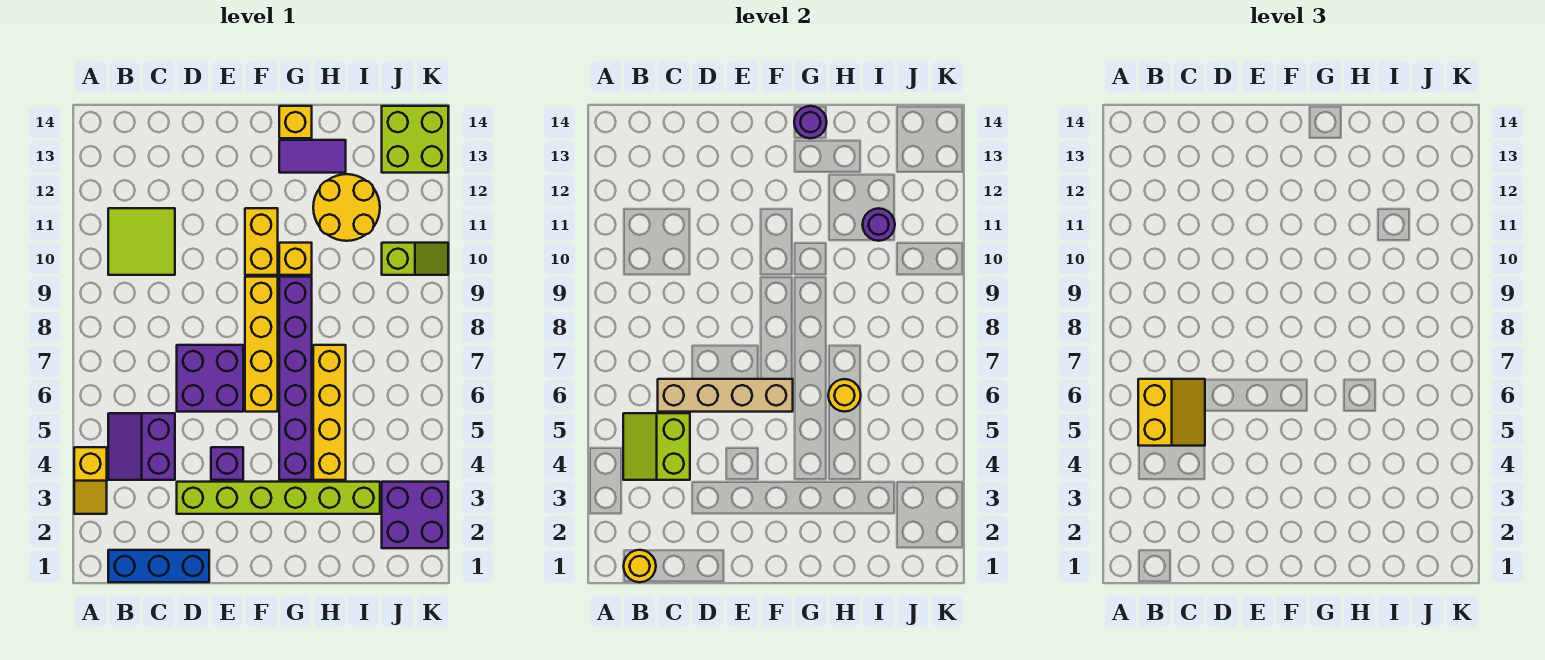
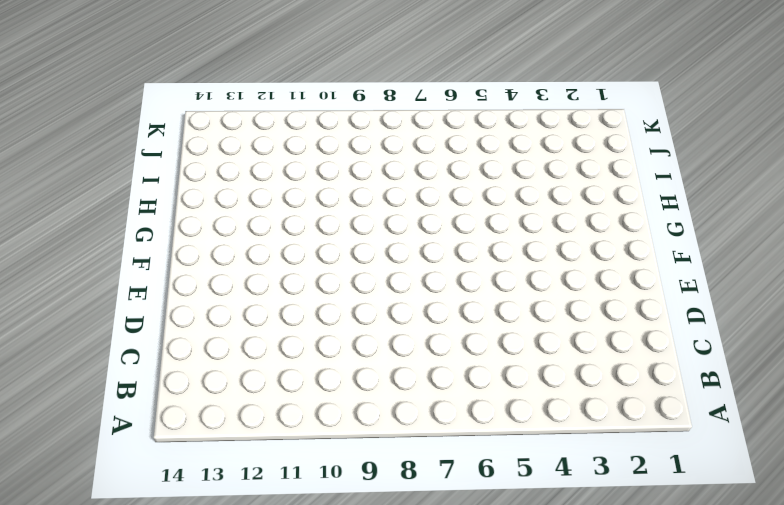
none -> yellow slope A3:A4 level 1 top 4
none -> blue brick B1:D1 level 1
none -> purple slope B4:C5 level 1 top C

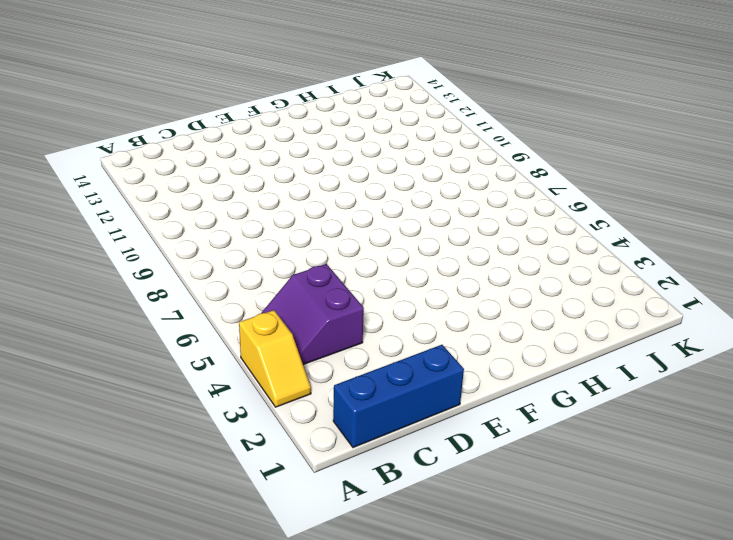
none -> lime tile B10:C11 level 1
none -> lime brick D3:I3 level 1
none -> purple brick D6:E7 level 1

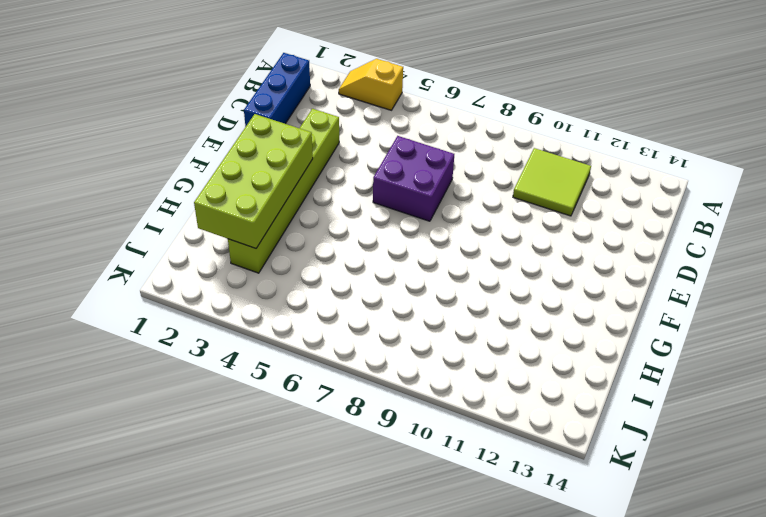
lime brick F2:I3 level 2 -> none
none -> purple slope B4:C5 level 1 top C
none -> purple brick E4 level 1
none -> yellow brick F6:F9 level 1

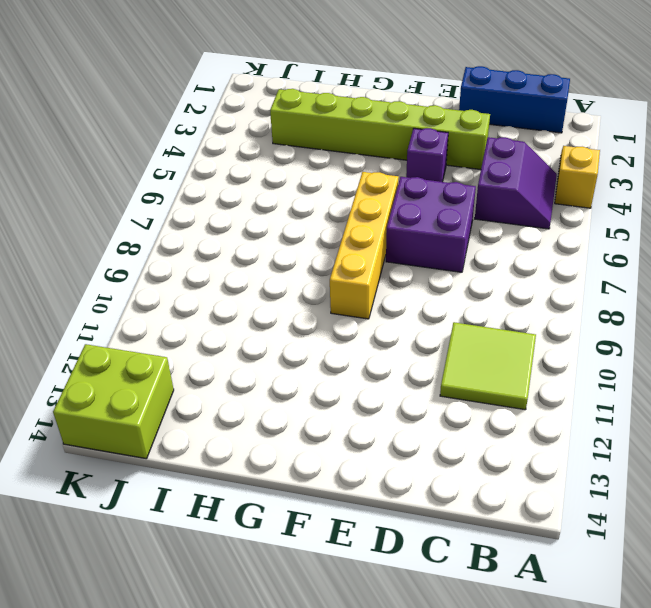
none -> yellow brick F10:F11 level 1
none -> purple brick G4:G9 level 1
none -> yellow brick G10 level 1

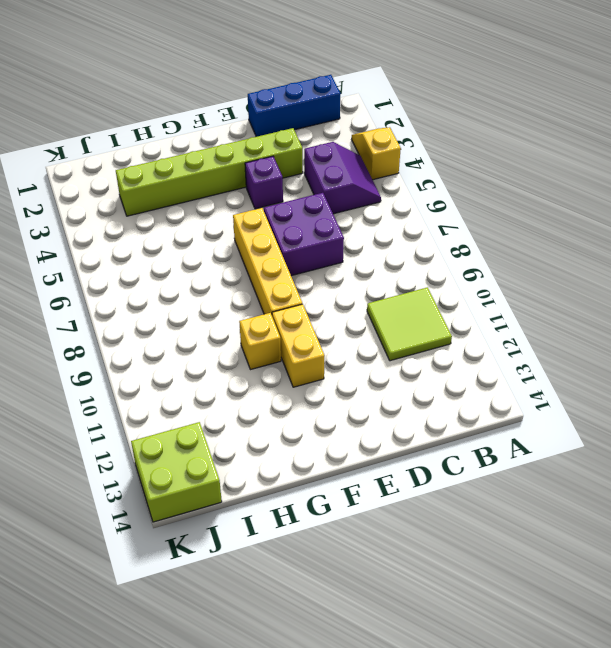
none -> purple brick G4:G9 level 1
none -> purple tile G13:H13 level 1
none -> yellow brick G14 level 1

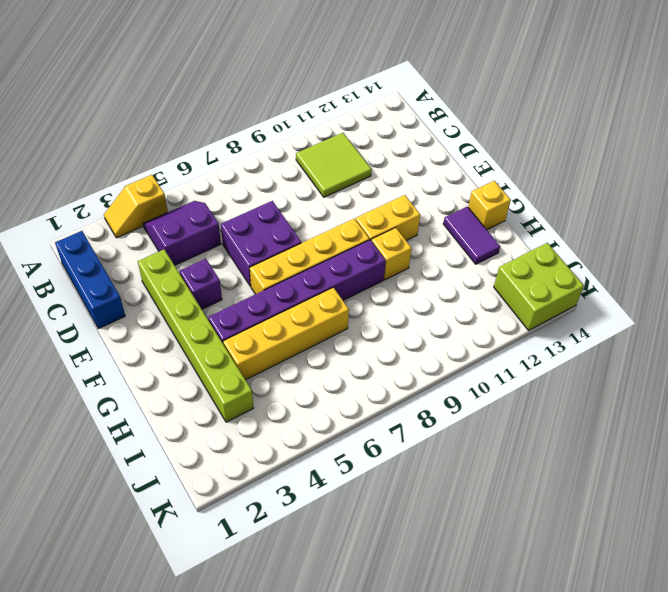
none -> yellow round brick H11:I12 level 1
none -> purple brick J2:K3 level 1
none -> lime slope J10:K10 level 1 top J

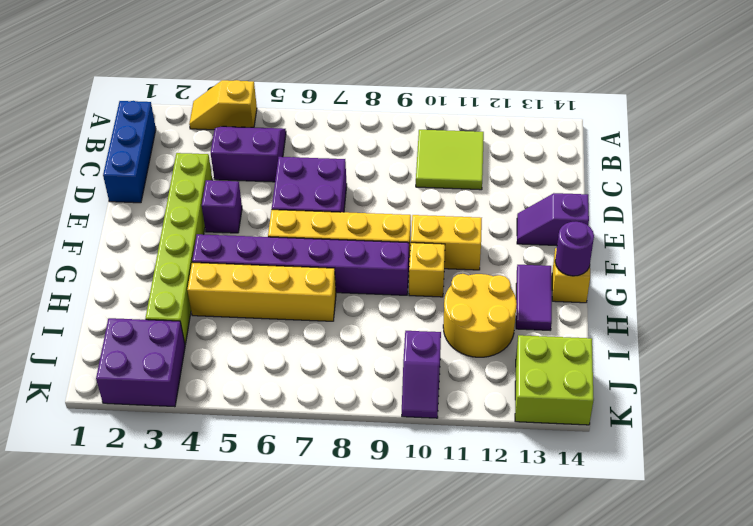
purple slope E13:E14 level 1 top 14 -> none
purple slope J10:K10 level 1 top J -> lime slope J10:K10 level 1 top J
none -> yellow round brick B1 level 2
none -> lime slope B4:C5 level 2 top C
none -> tan brick C6:F6 level 2

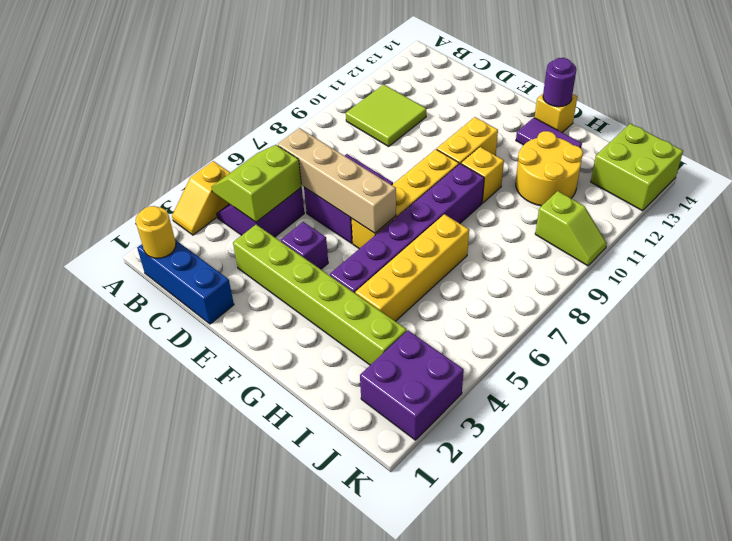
none -> yellow round brick H6 level 2
none -> purple round brick I11 level 2
none -> yellow slope B5:C6 level 3 top B

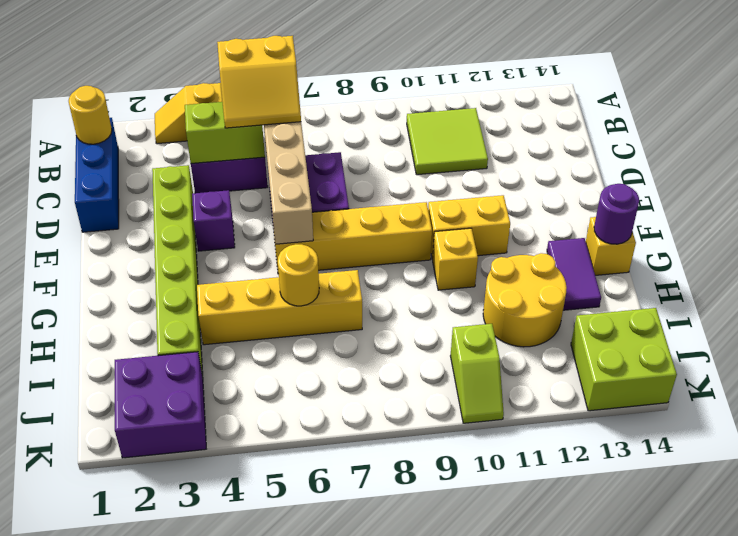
none -> purple brick G4:G9 level 1
none -> purple round brick I11 level 2

